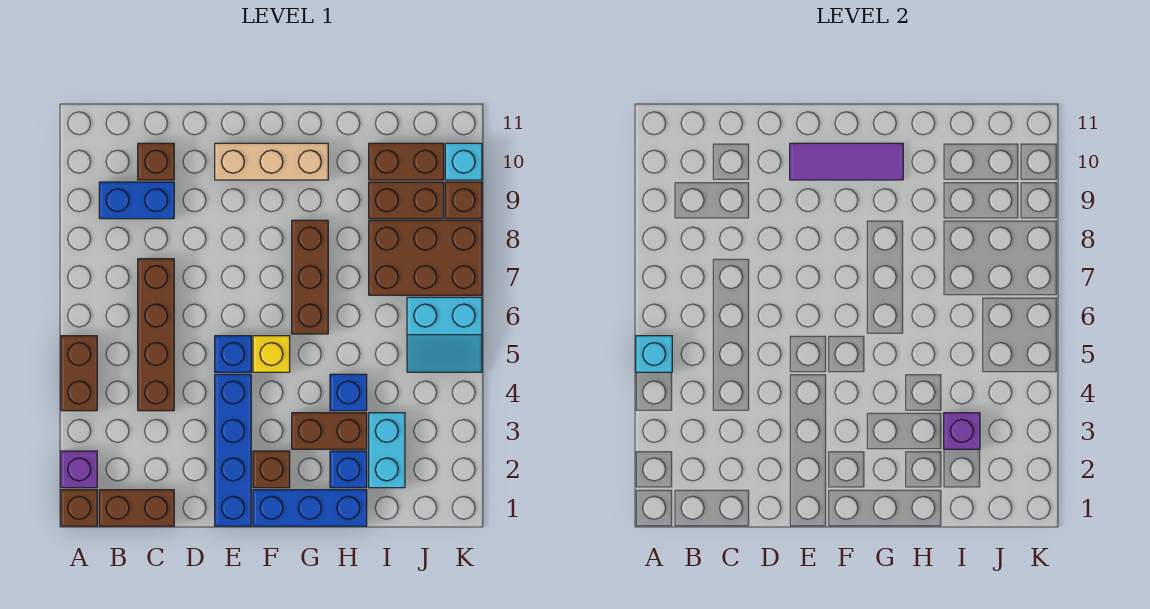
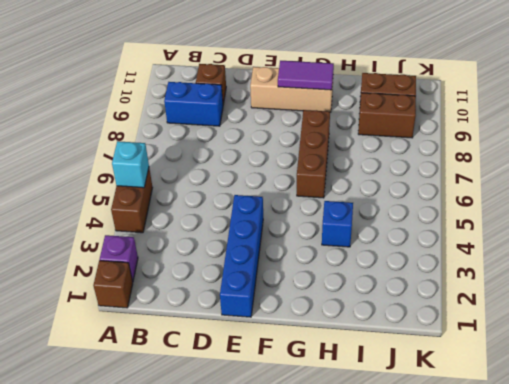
purple tile F10:G10 level 2 -> purple tile E10:G10 level 2
none -> brown brick B1:C1 level 1
none -> brown brick C4:C7 level 1
none -> blue brick E5 level 1

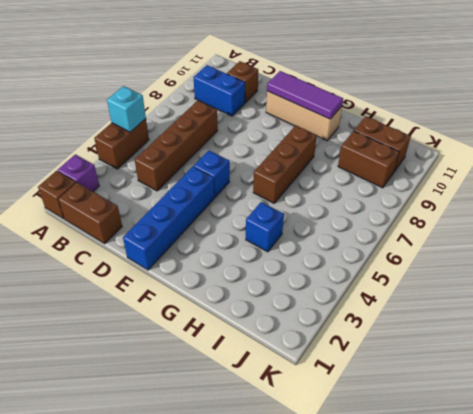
none -> blue brick F1:H1 level 1
none -> brown brick F2 level 1
none -> yellow brick F5 level 1

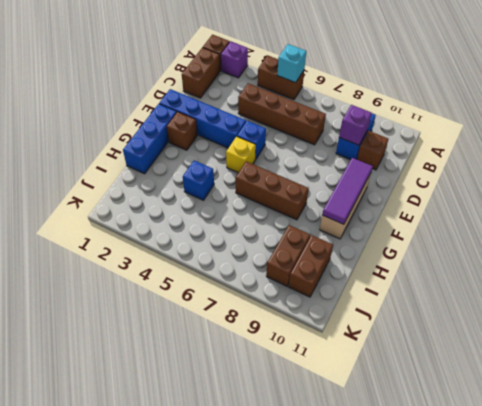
purple brick C9 level 2 -> purple brick I3 level 2
none -> brown brick G3:H3 level 1
none -> blue brick H2 level 1
none -> cyan brick I2:I3 level 1

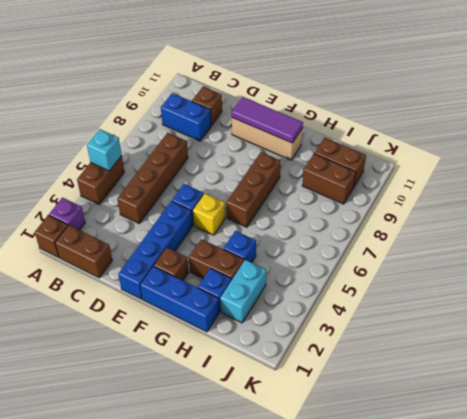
none -> brown brick I7:K8 level 1
none -> cyan slope J5:K6 level 1 top 6
none -> brown brick K9 level 1

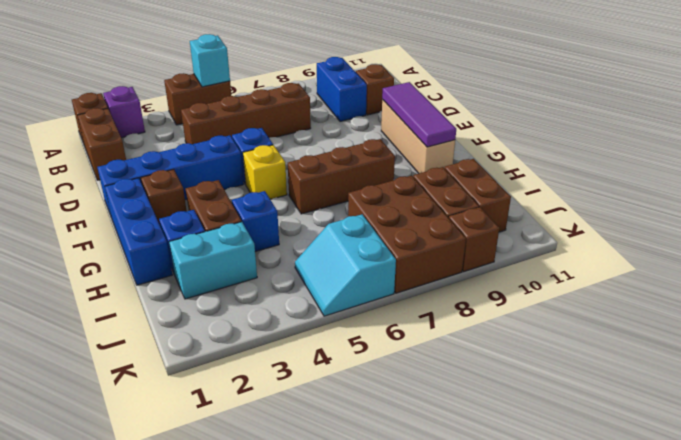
none -> cyan brick K10 level 1
none -> purple brick I3 level 2

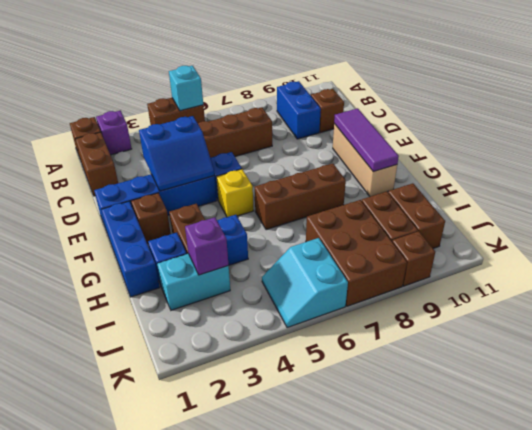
blue slope D3:E4 level 2 top D -> none
none -> cyan brick K10 level 1

